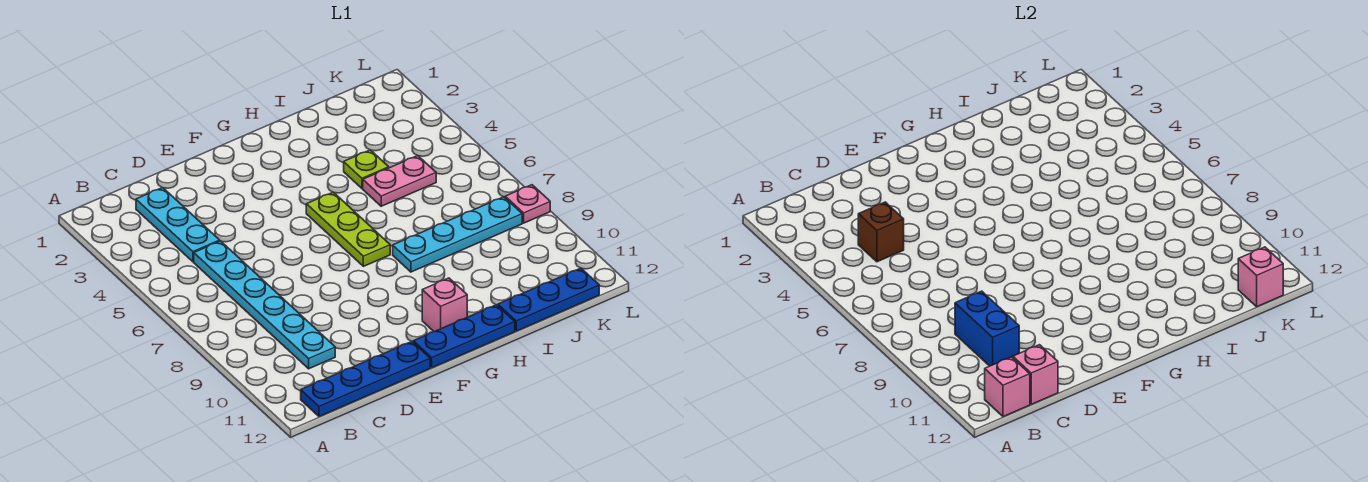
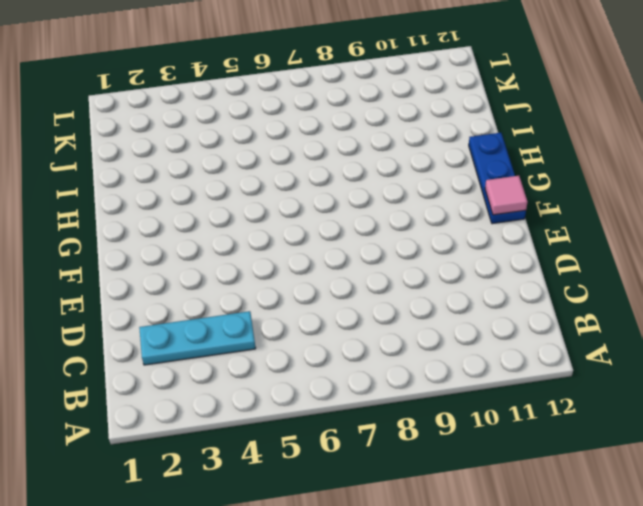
pink tile F12 level 2 -> none
none -> blue plate B12:E12 level 1
none -> cyan plate C5:C10 level 1
none -> lime plate G5:G7 level 1

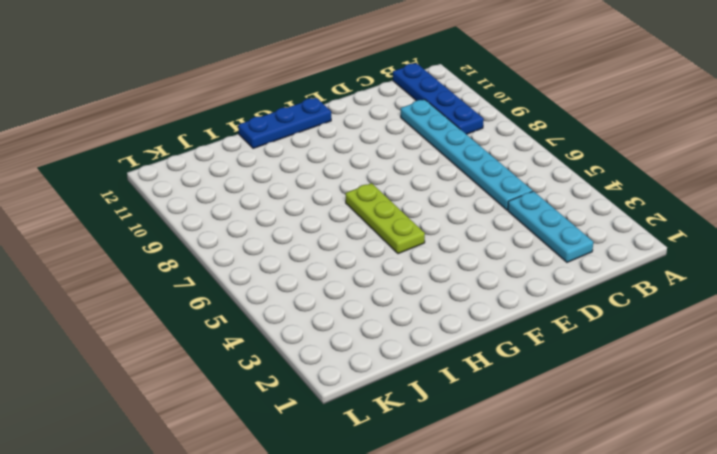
blue plate B9:B12 level 1 -> blue plate B12:E12 level 1
none -> pink brick G11 level 1
none -> cyan plate H8:K8 level 1
none -> lime plate I4 level 1

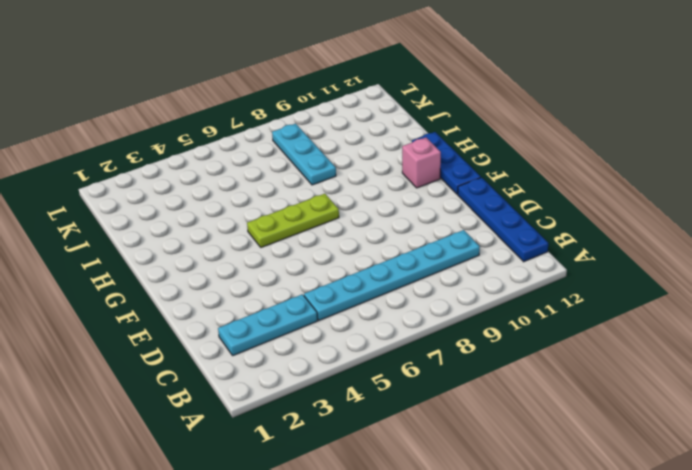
cyan plate I8:K8 level 1 -> cyan plate H8:K8 level 1
none -> lime plate I4 level 1
none -> pink plate I5:J5 level 1
none -> blue plate I12:K12 level 1

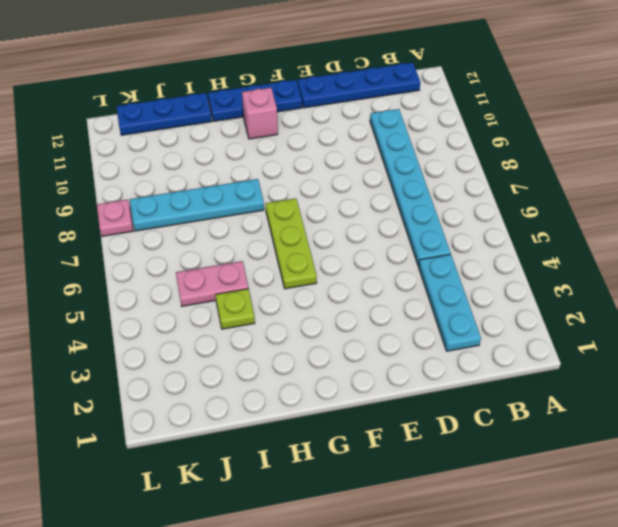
none -> pink brick B12 level 2
none -> brown brick C4 level 2
none -> blue brick C9:C10 level 2

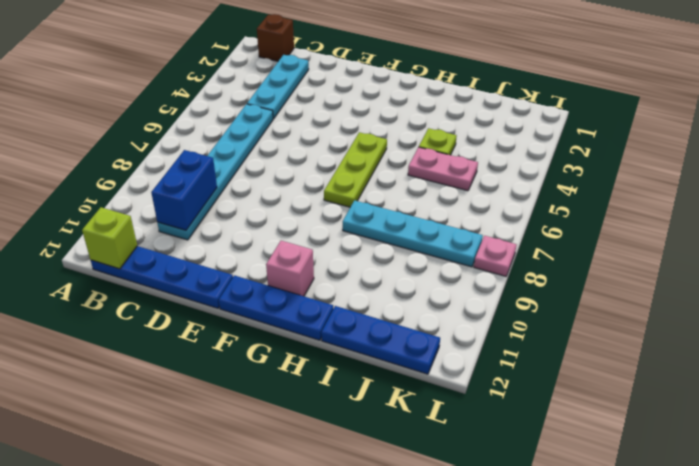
brown brick B1 level 1 -> brown brick C4 level 2
lime brick B12 level 2 -> pink brick B12 level 2
none -> pink brick C12 level 2
none -> pink brick K12 level 2

